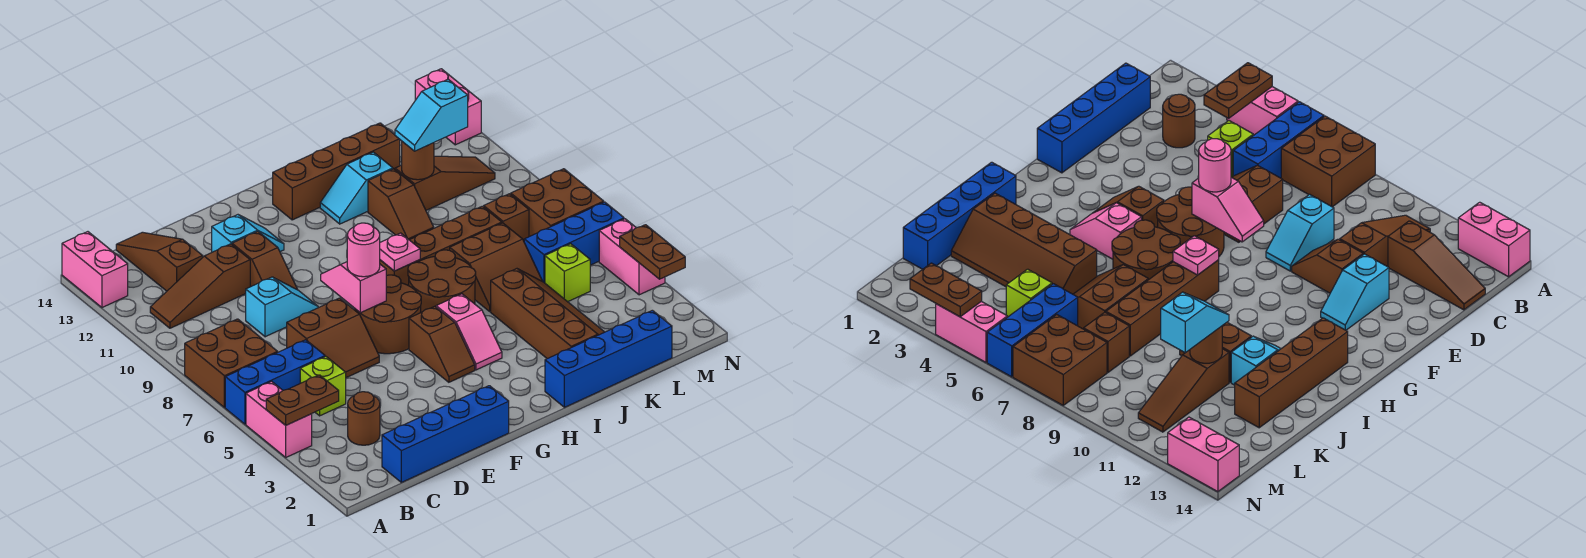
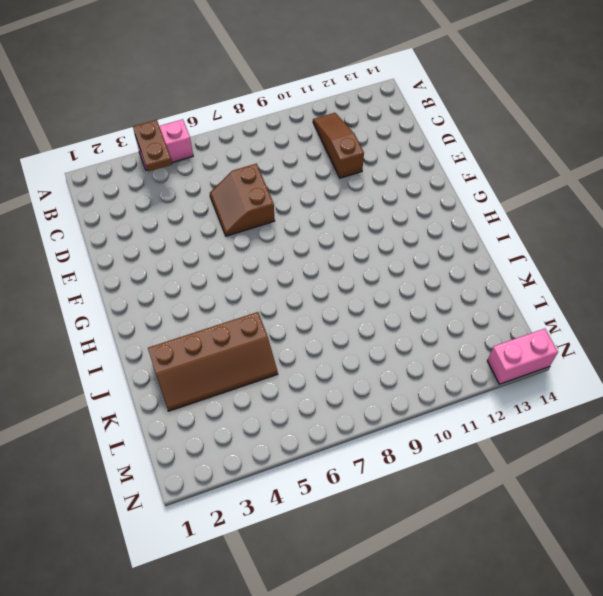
none -> blue brick A6:C6 level 1
none -> brown brick A7:B8 level 1
none -> pink brick A13:A14 level 1
none -> blue brick C1:F1 level 1

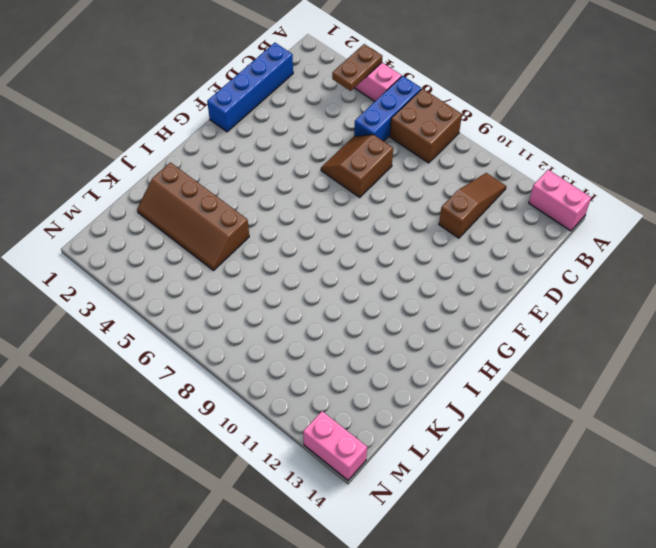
none -> brown round brick C3 level 1
none -> lime brick C5 level 1
none -> brown slope C12:C14 level 1 top 12
none -> cyan slope D9:E9 level 1 top D

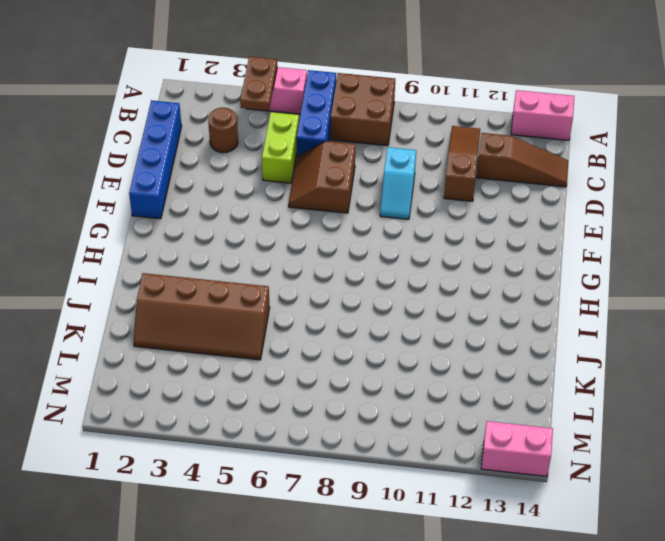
lime brick C5:D5 level 1 -> lime brick C5 level 1
none -> brown slope E10:E11 level 1 top 11
none -> cyan slope E12:F12 level 1 top E
none -> brown round brick F6:G7 level 1
none -> brown slope G4:G5 level 1 top 5

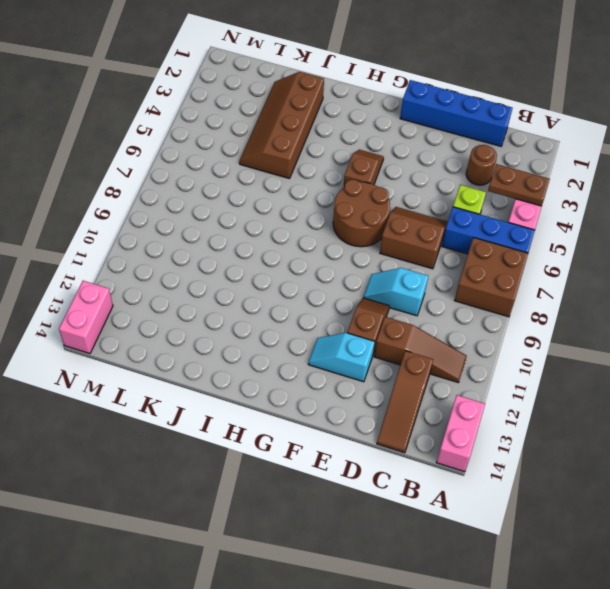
none -> pink slope H4:H5 level 1 top 5
none -> brown round brick H6:I7 level 1
none -> brown brick H8:K8 level 1
none -> brown brick H13:K13 level 1

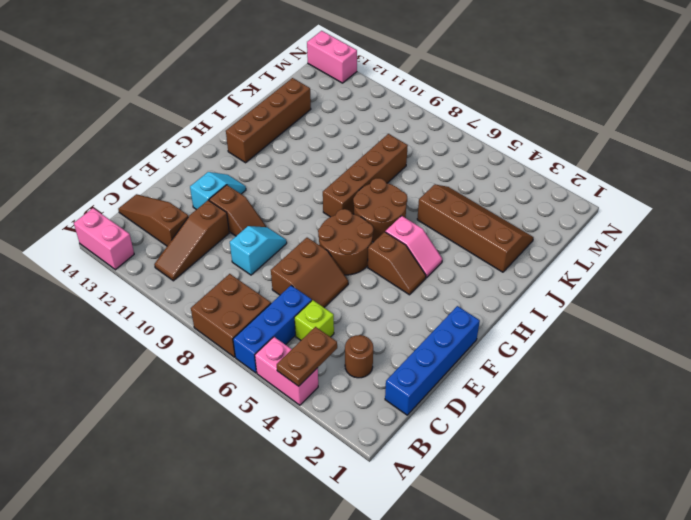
none -> blue brick I1:L1 level 1
none -> cyan slope I12:J12 level 1 top J
none -> brown slope J6:K7 level 1 top 7
none -> brown slope J10:J11 level 1 top 11

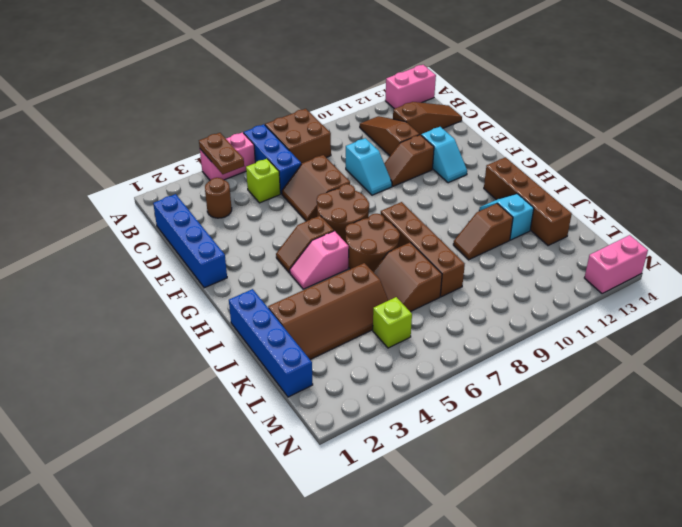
none -> brown slope K11:M11 level 1 top K
none -> blue brick L6:N6 level 1
none -> brown brick L8 level 1
none -> brown brick M7:N8 level 1

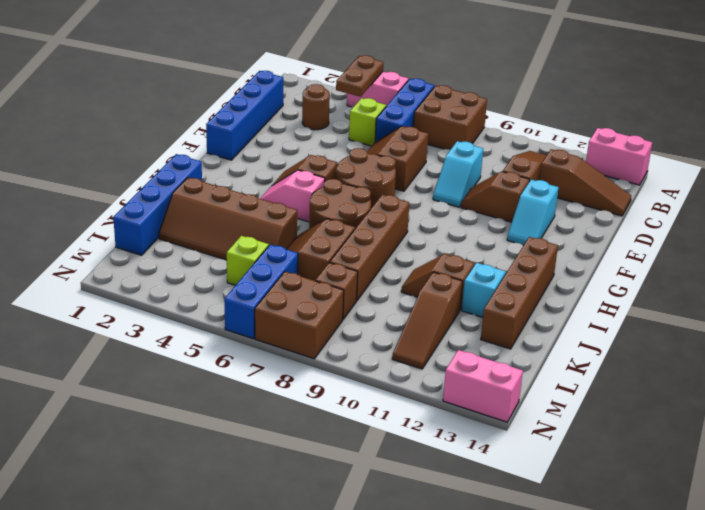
none -> pink brick N4:N5 level 1
none -> pink slope F7:F8 level 2 top 7
none -> pink plate H8 level 2
none -> brown round brick K11 level 2

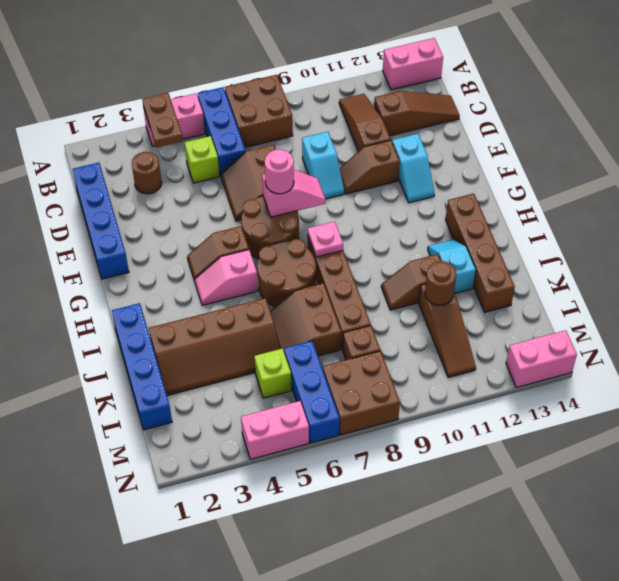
none -> brown plate N3:N4 level 2
none -> cyan slope K11:L11 level 3 top L

